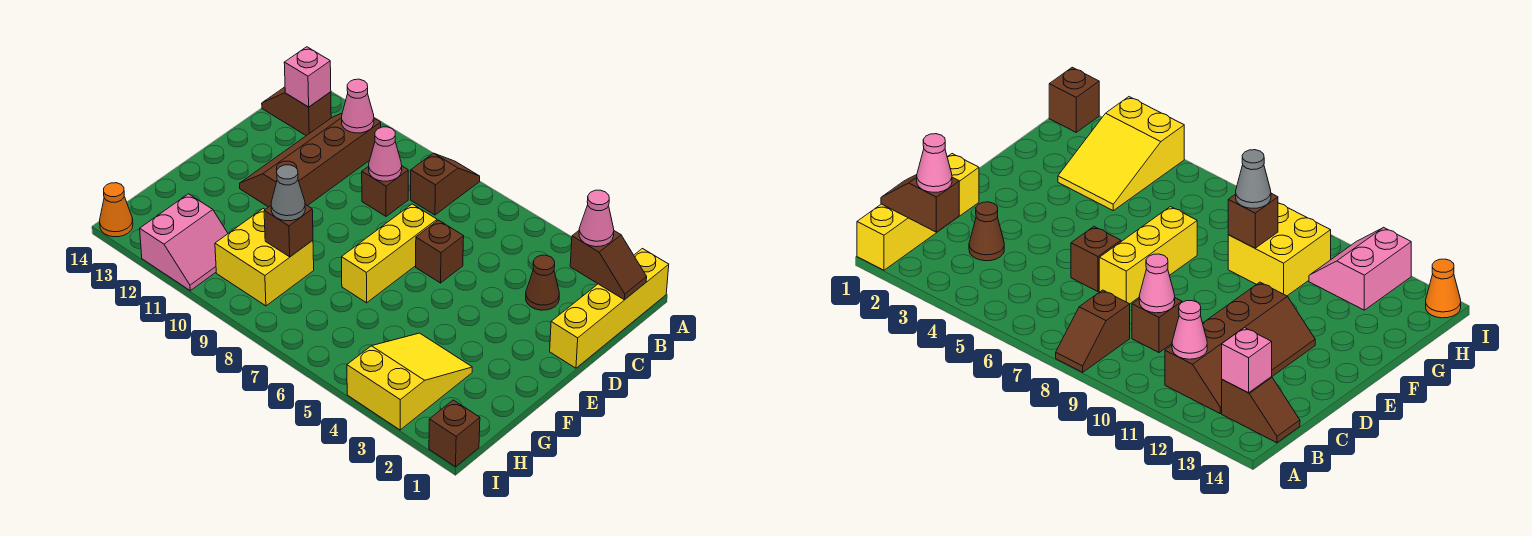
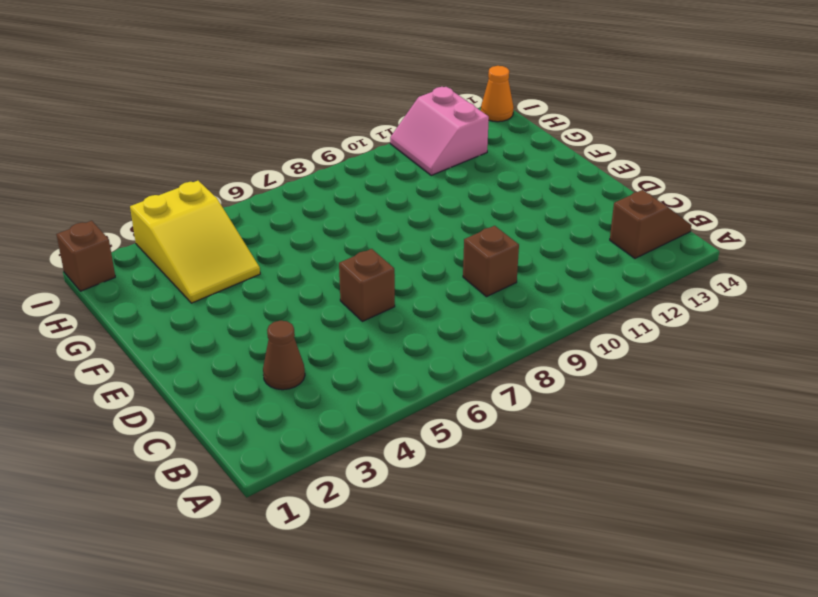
none -> yellow brick A1:D1 level 1
none -> brown slope A8:B8 level 1 top B
none -> brown slope B11:E12 level 1 top 11

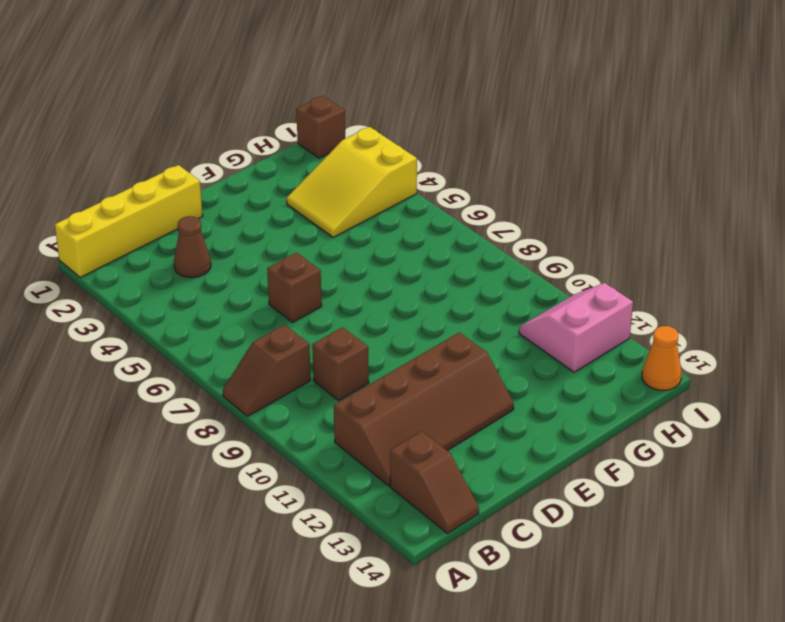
none -> yellow brick D7:F7 level 1
none -> yellow brick G9:H10 level 1
none -> brown slope B1:B2 level 2 top 2

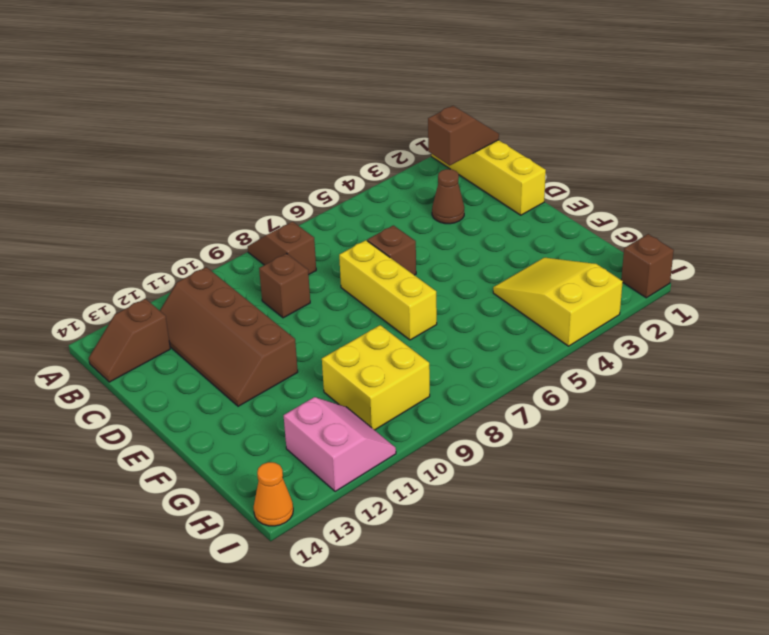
none -> pink cone B11 level 2
none -> pink brick B13 level 2
none -> pink cone C9 level 2

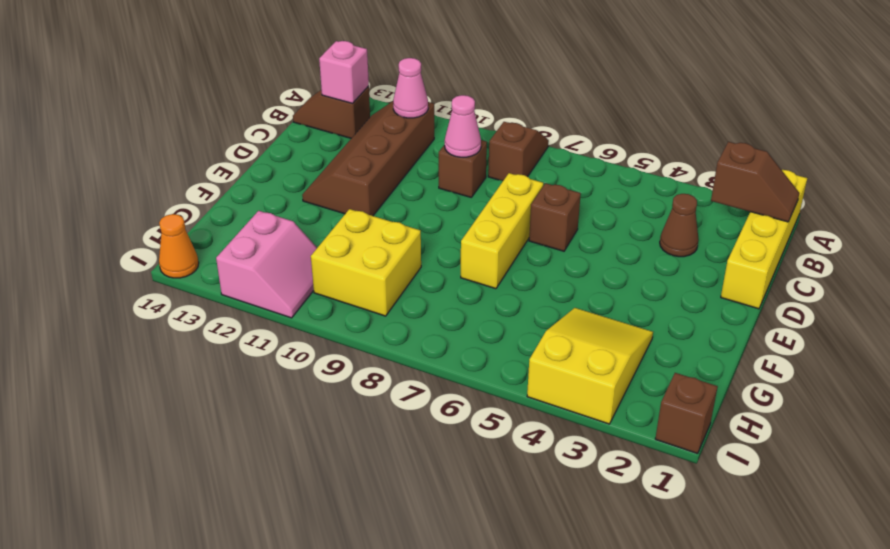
none -> brown brick G9 level 2
none -> pink cone B2 level 3
none -> grey cone G9 level 3

